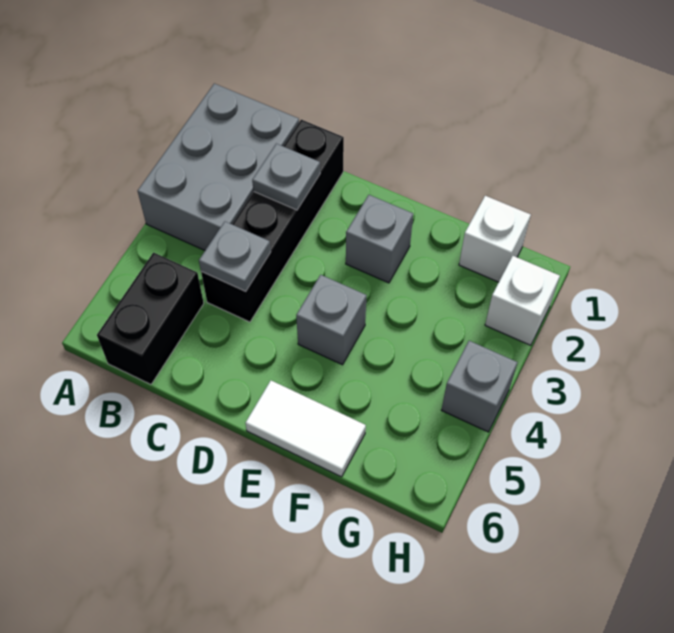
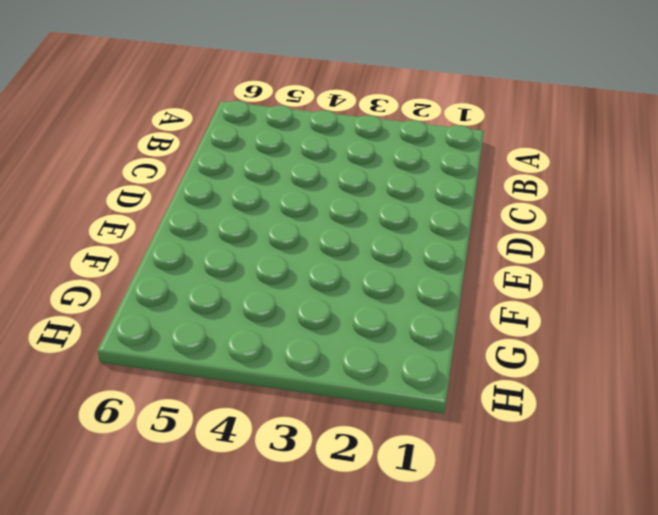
none -> grey brick A1:B3 level 1
none -> black brick B5:B6 level 1

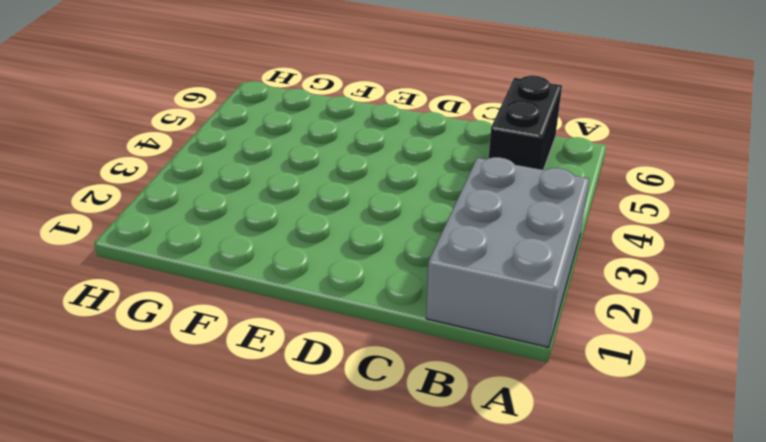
none -> black brick C1:C4 level 1
none -> grey brick E2 level 1

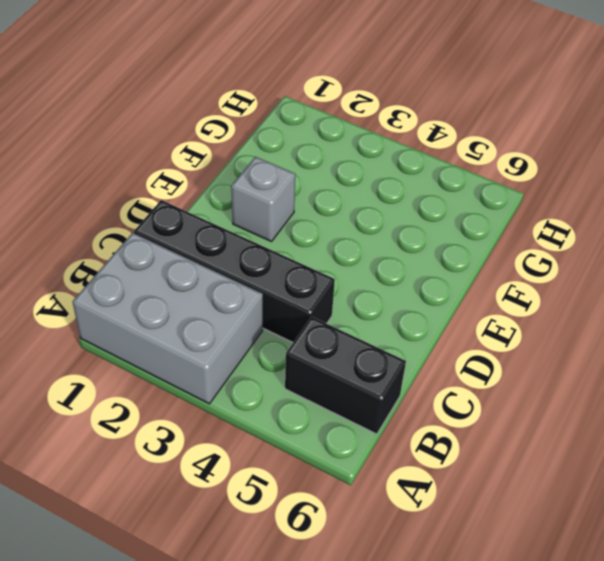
none -> grey brick E4 level 1
none -> white tile E6:F6 level 1

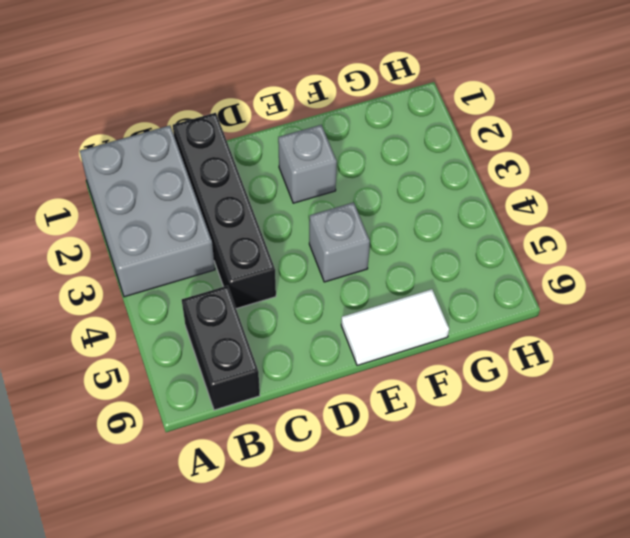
none -> white brick G1 level 1
none -> white brick H2 level 1

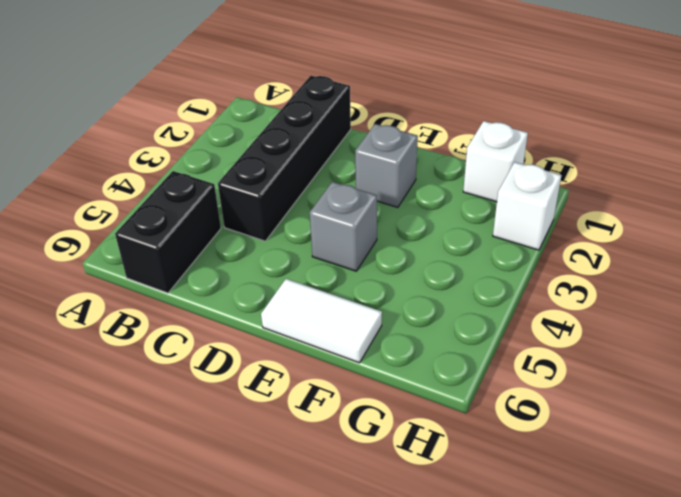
none -> grey brick A1:B3 level 1
none -> grey brick H4 level 1

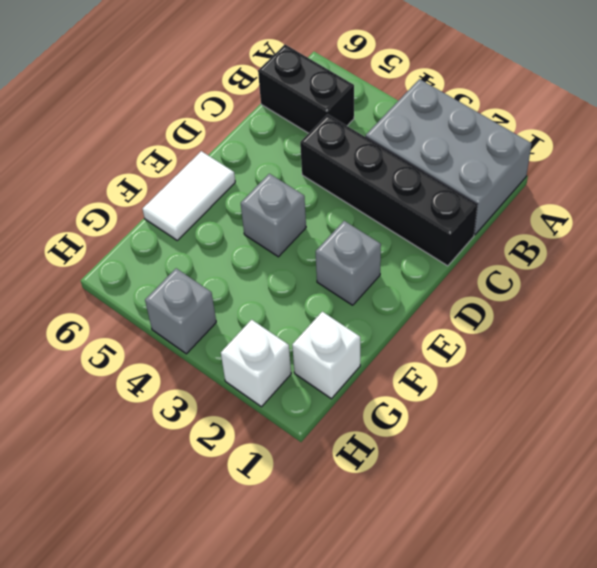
none -> grey plate C2 level 2
none -> grey plate C4 level 2

